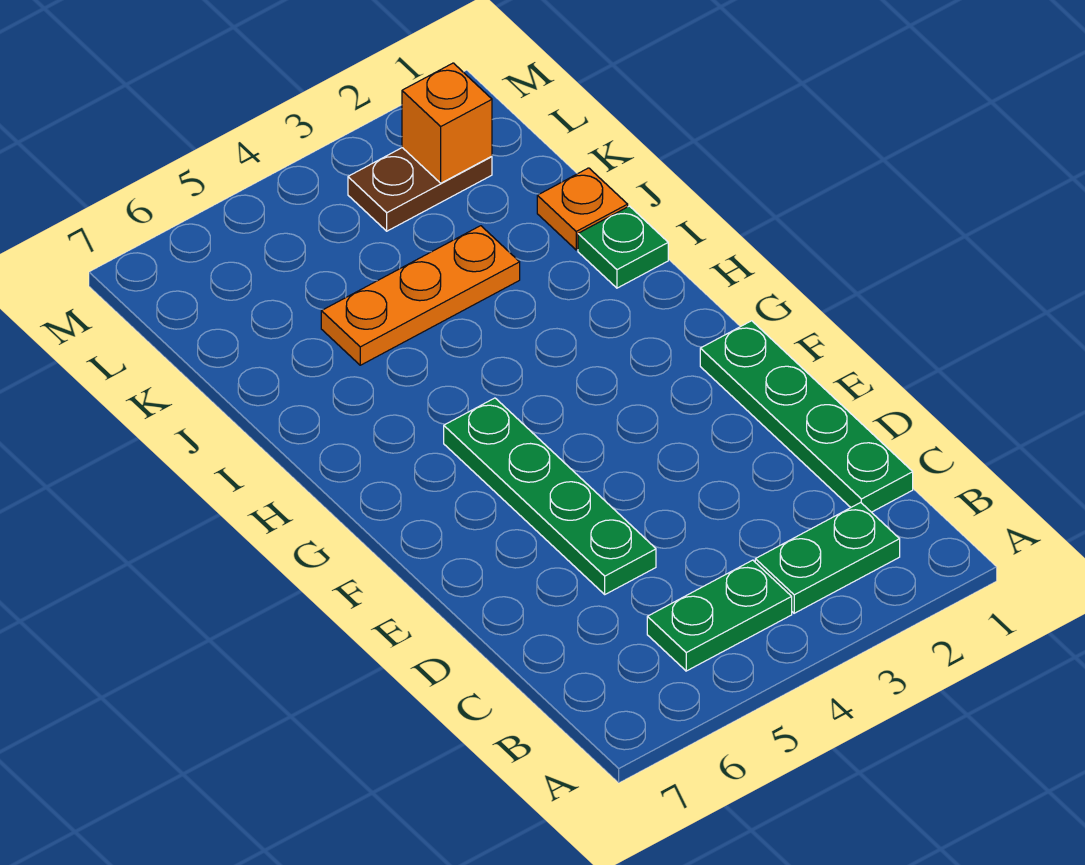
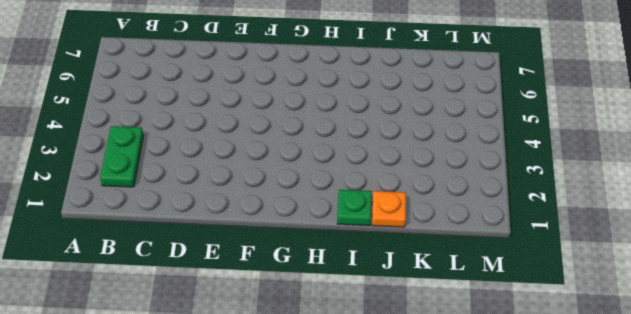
none -> green plate B4:B5 level 1
none -> green plate C1:F1 level 1

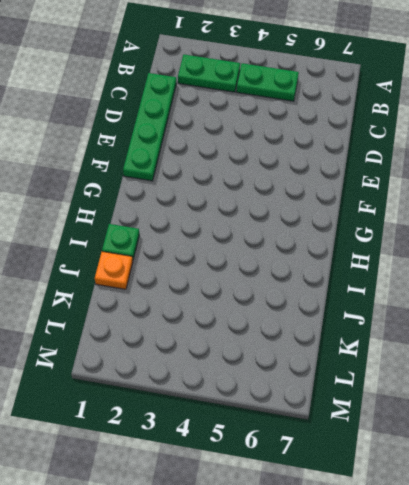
none -> green plate D5:G5 level 1
none -> orange plate J3:J5 level 1

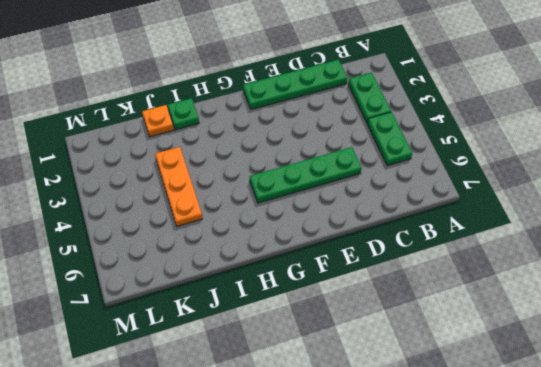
none -> brown plate L2:L3 level 1
none -> orange brick L2 level 2

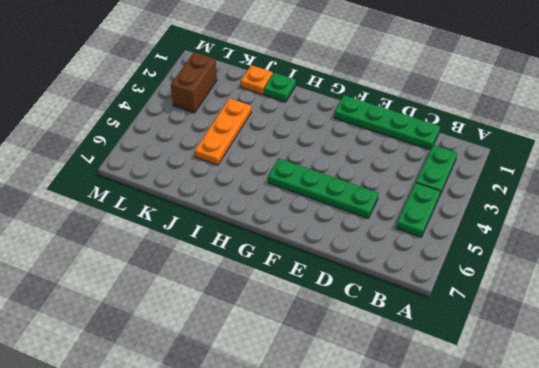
brown brick L2:L3 level 1 -> brown plate L2:L3 level 1
none -> orange brick L2 level 2

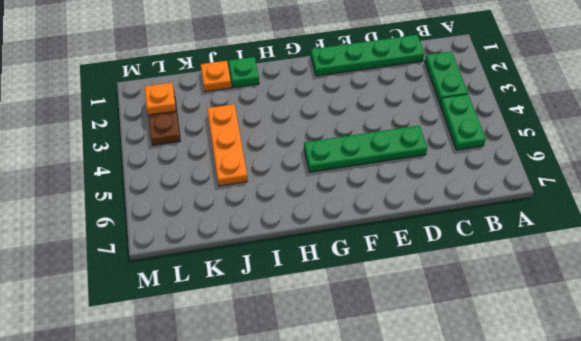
orange plate L2 level 2 -> orange brick L2 level 2

